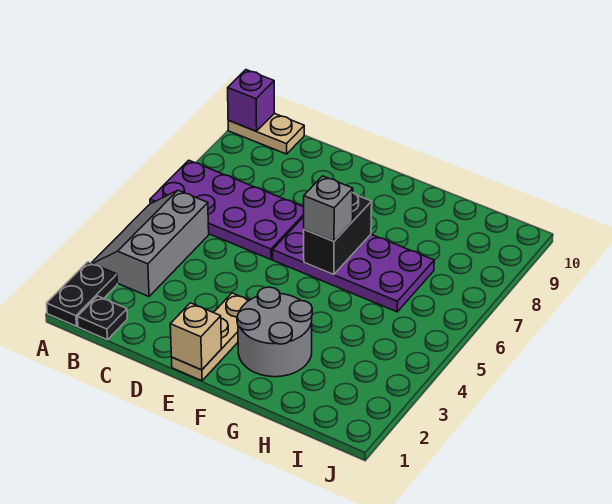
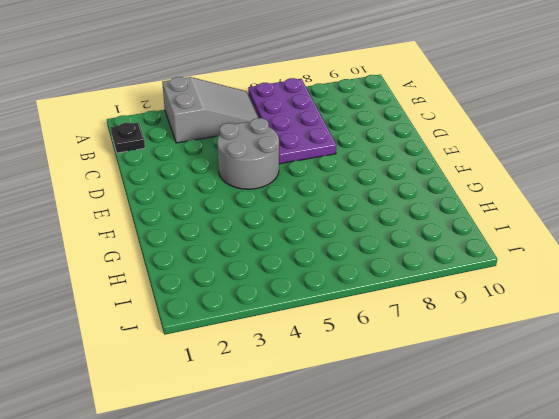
grey slope A3:B5 level 1 top 3 -> grey slope A3:B5 level 1 top B
grey round brick D4:E5 level 1 -> grey round brick F2:G3 level 1
none -> black plate A1:A2 level 1
none -> tan plate A10:B10 level 1
none -> tan plate E1:E3 level 1

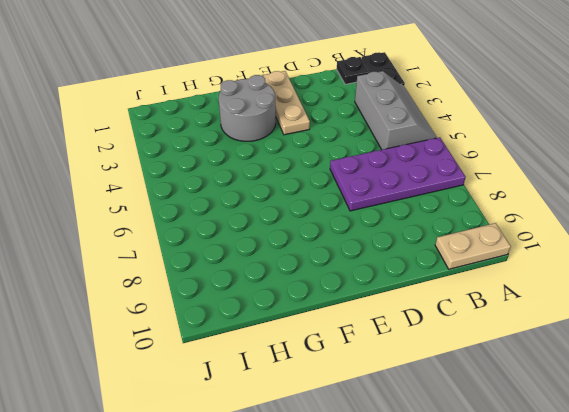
none -> purple plate E6:H7 level 1
none -> purple brick A10 level 2
none -> tan brick E1 level 2

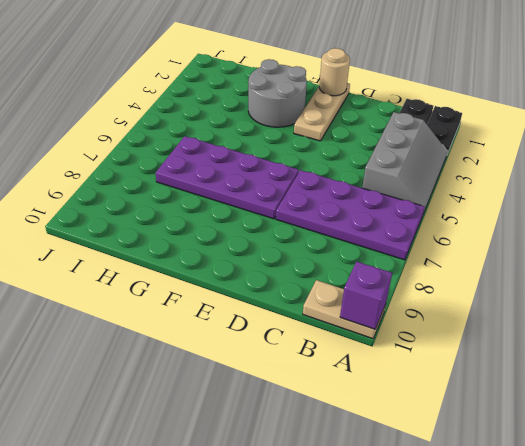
tan round brick E1 level 2 -> tan brick E1 level 2
none -> black brick F6:F7 level 2
none -> grey brick F6 level 3

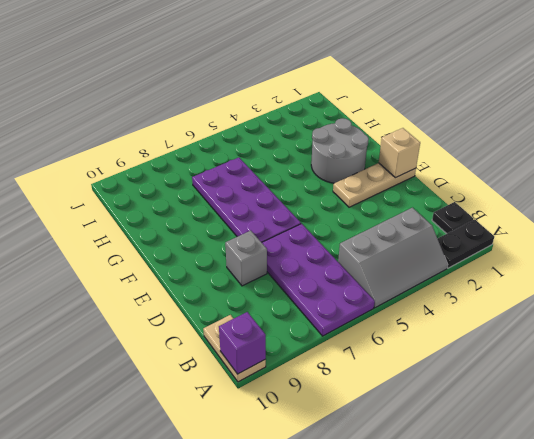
grey brick D8 level 1 -> grey brick F6 level 3
none -> black brick F6:F7 level 2

